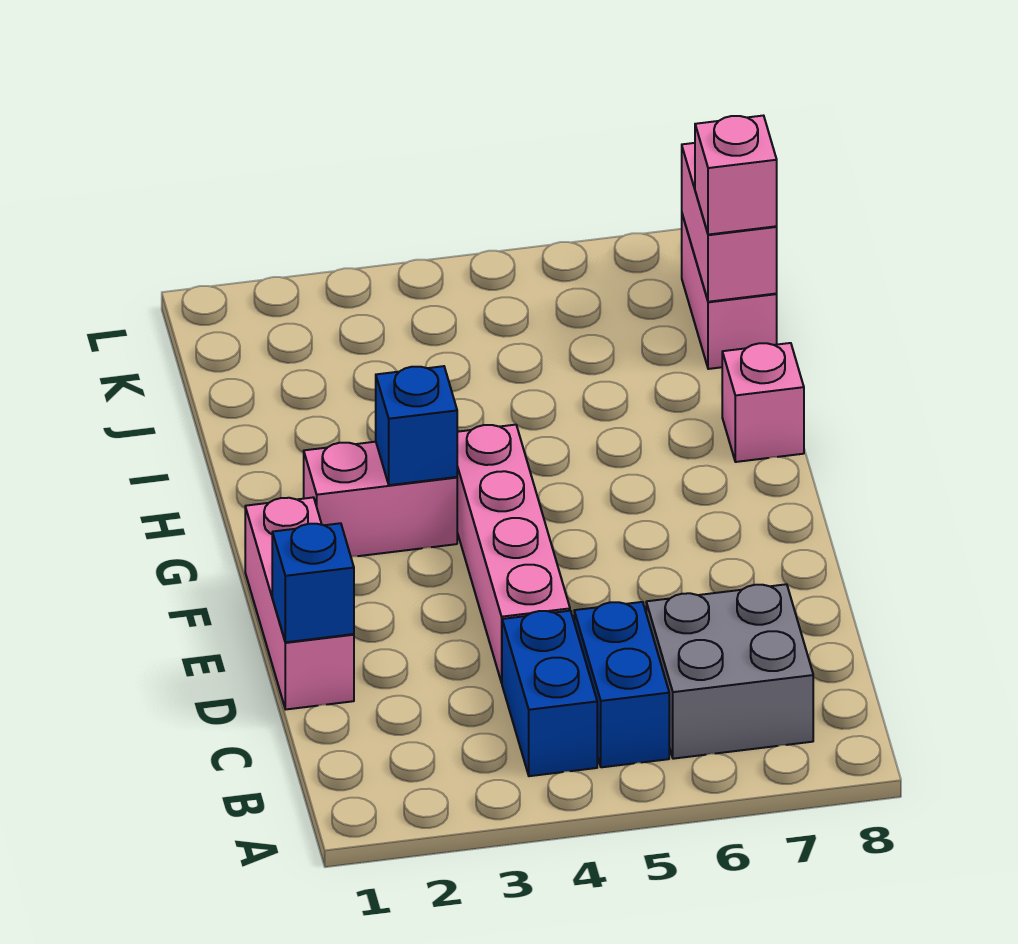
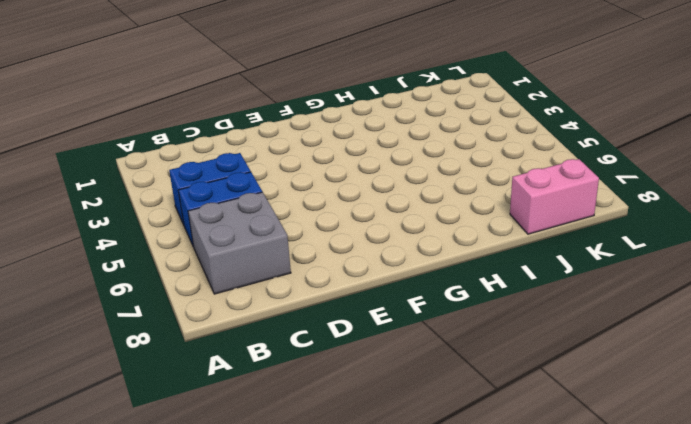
none -> pink brick D1:F1 level 1
none -> pink brick D4:G4 level 1
none -> pink brick G2:G3 level 1

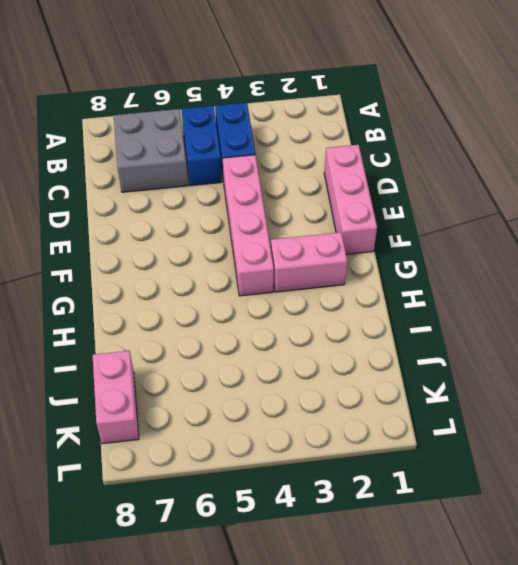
none -> pink brick H8 level 1
none -> blue brick D1 level 2
none -> blue brick G3 level 2

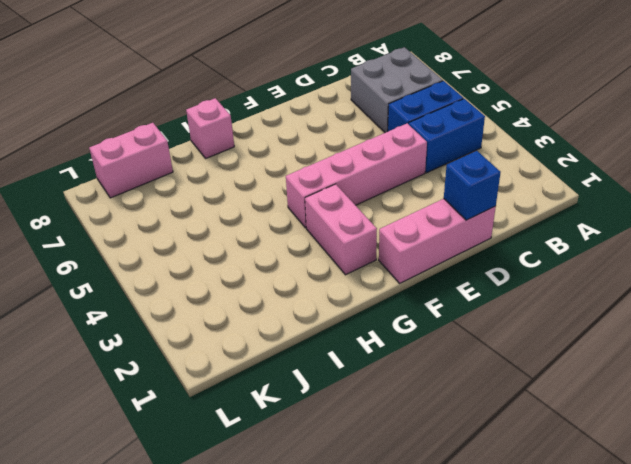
none -> blue brick G3 level 2
none -> pink brick J8:K8 level 2
none -> pink brick J8 level 3

